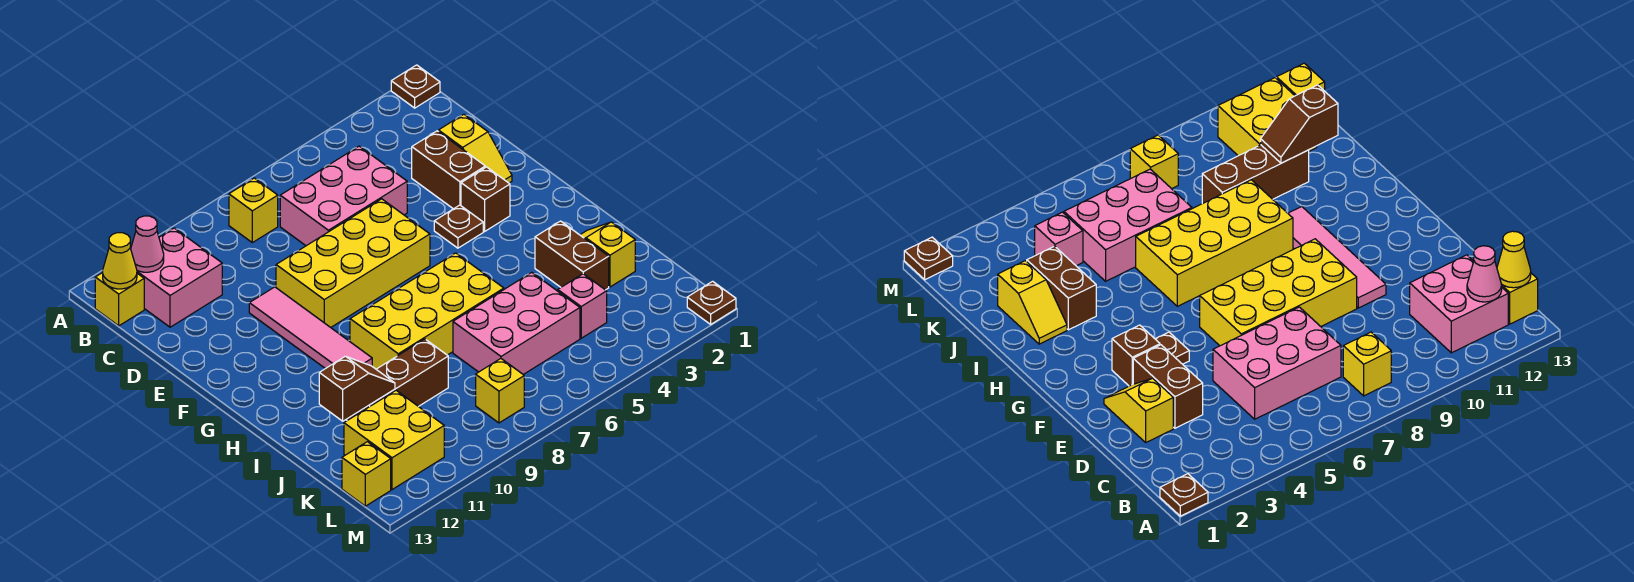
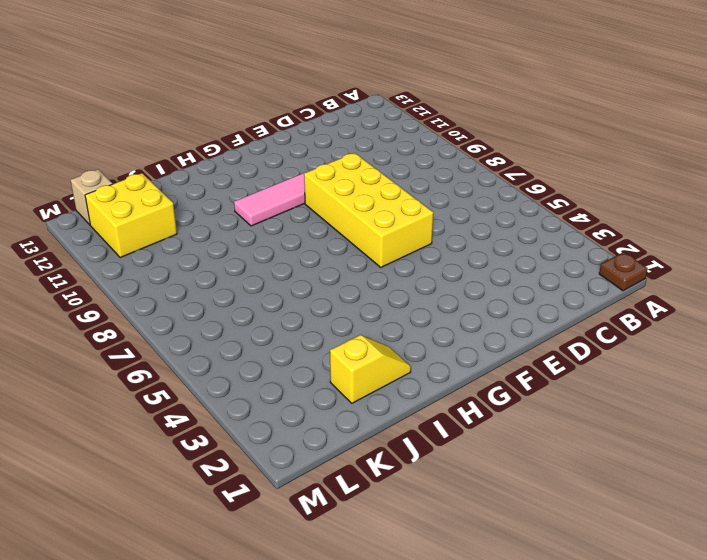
tan brick L13 level 1 -> yellow brick L13 level 1
none -> yellow brick B8 level 1
none -> pink brick B11:C12 level 1
none -> yellow brick B13 level 1

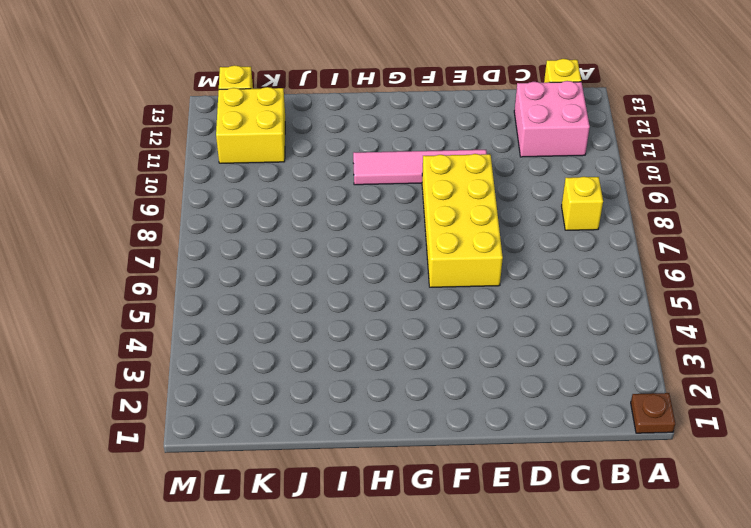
none -> pink brick C5:D7 level 1
none -> yellow slope D2:E2 level 1 top D
none -> brown brick D3:E3 level 1

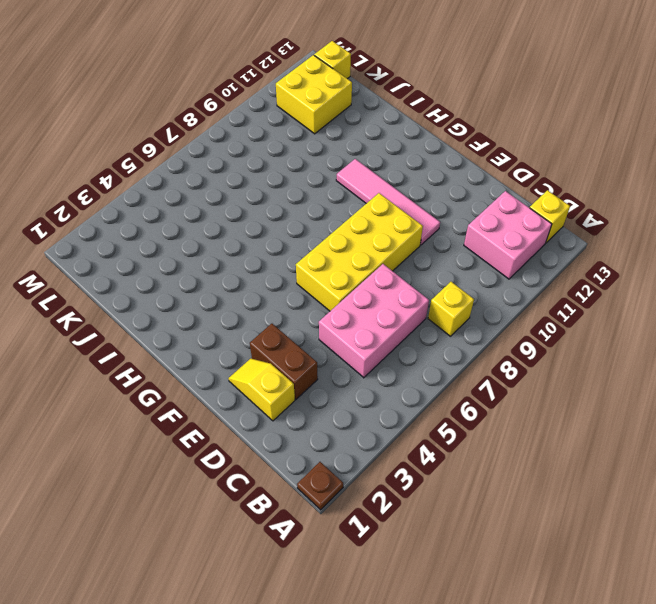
none -> brown brick F3 level 1
none -> brown plate F4 level 1
none -> yellow brick H6:I9 level 1

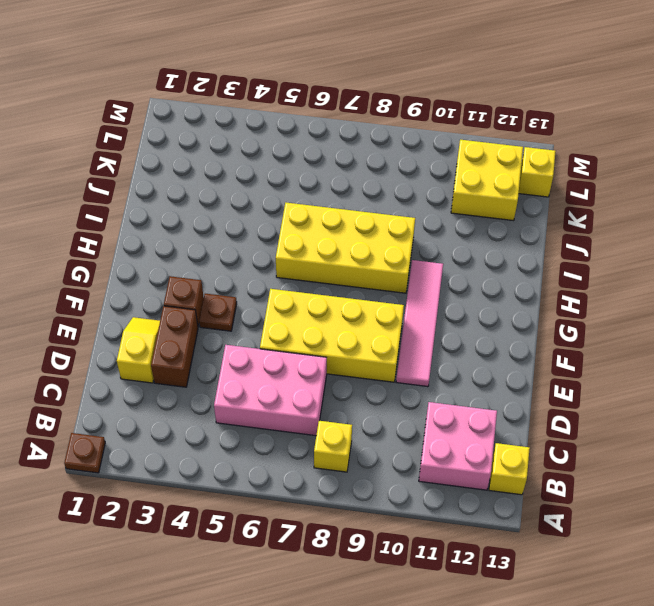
none -> yellow slope I2:J2 level 1 top J
none -> brown brick I3:J3 level 1
none -> pink brick J5:K7 level 1

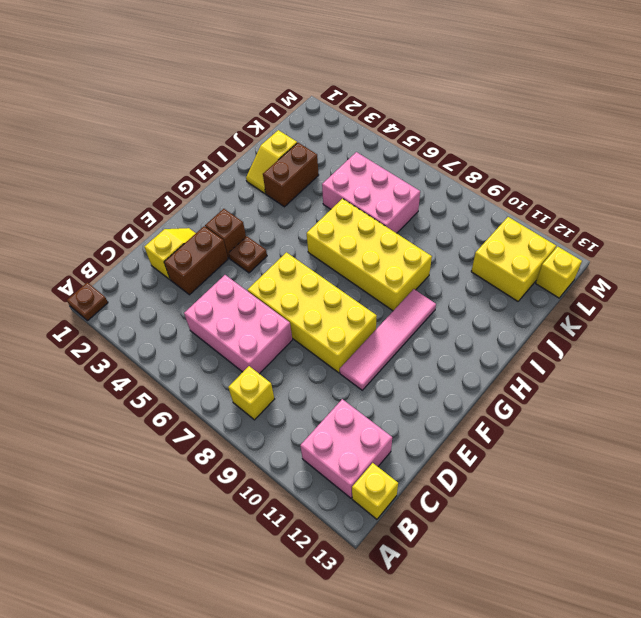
none -> brown brick J9:J11 level 1
none -> pink brick K4 level 1
none -> yellow brick L8 level 1

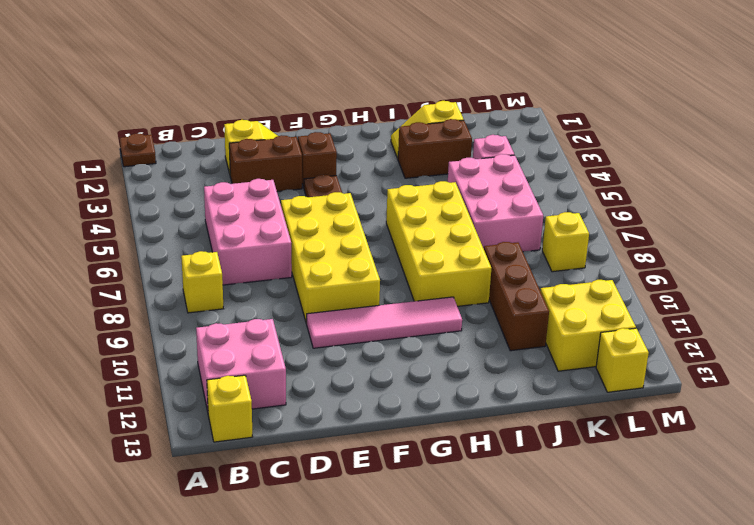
none -> brown plate M1 level 1
none -> pink cone B12 level 2
none -> yellow cone B13 level 2

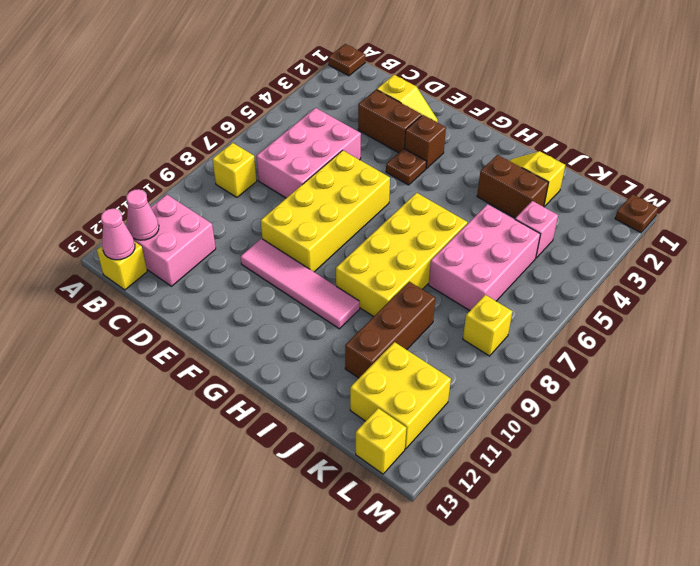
pink cone B13 level 2 -> yellow cone B13 level 2
none -> brown slope J11:J12 level 2 top 12

